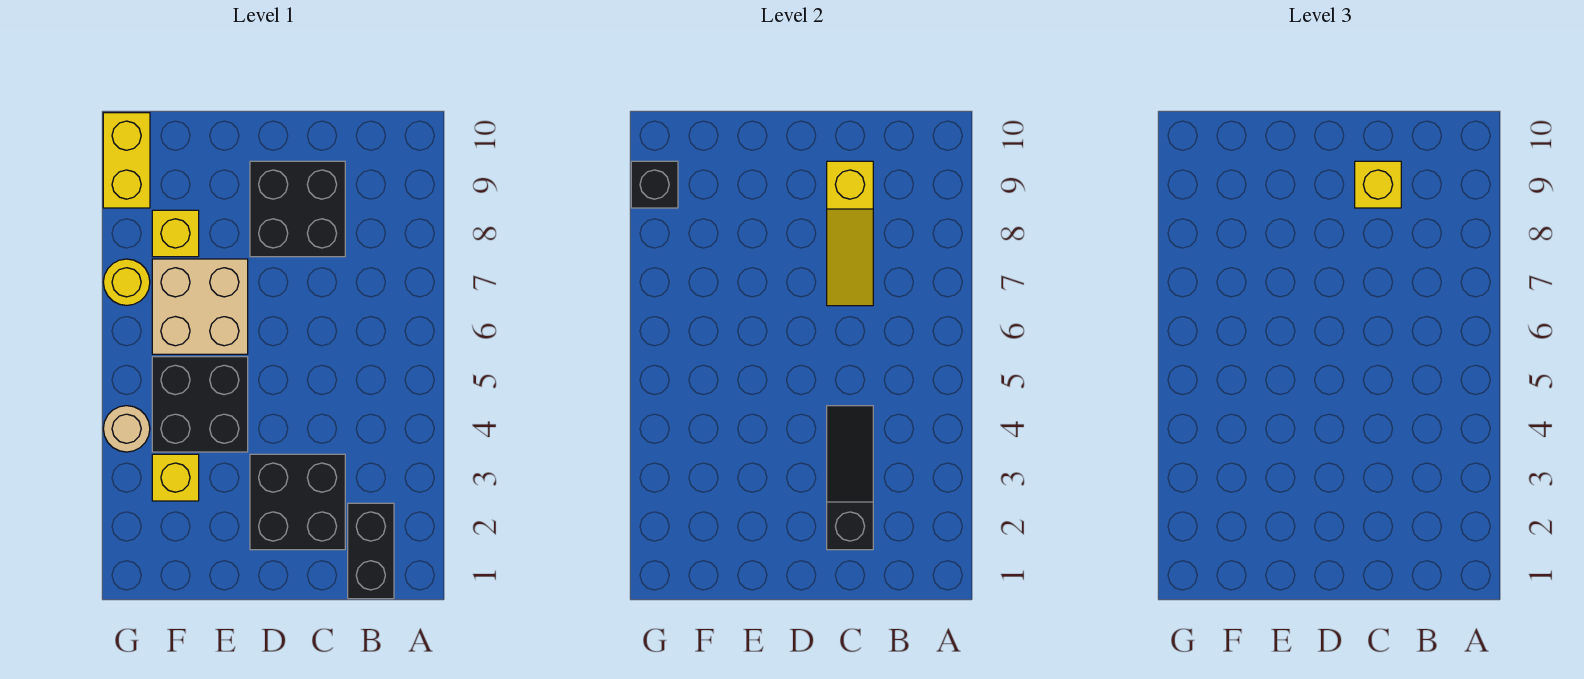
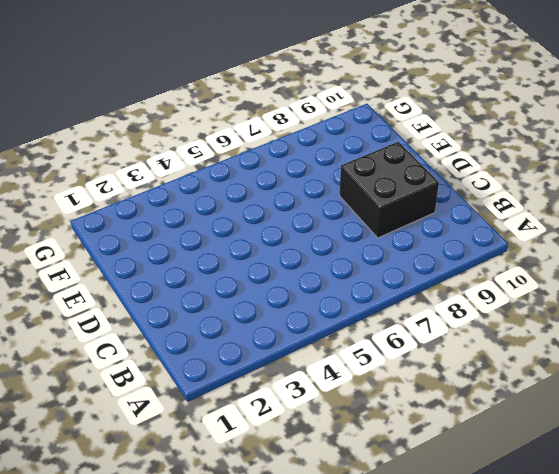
none -> black brick B1:B2 level 1
none -> black brick C2:D3 level 1
none -> black brick E4:F5 level 1

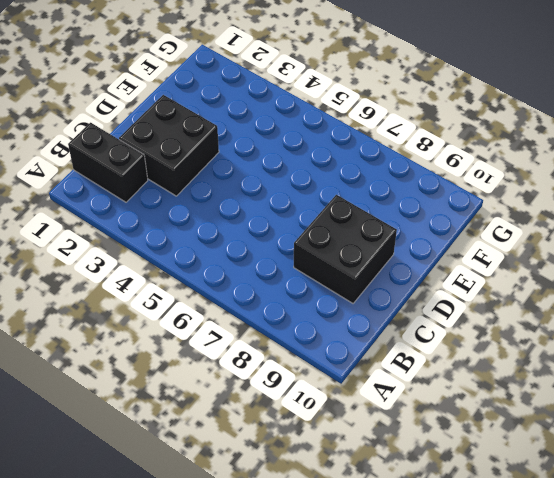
none -> black brick E4:F5 level 1
none -> tan brick E6:F7 level 1
none -> yellow brick F3 level 1

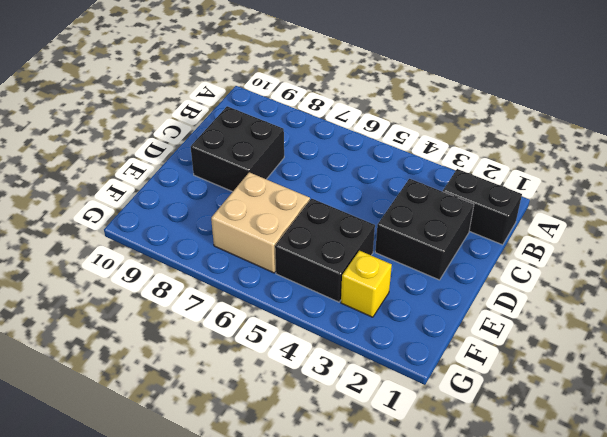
none -> yellow brick F8 level 1
none -> tan round brick G4 level 1
none -> yellow round brick G7 level 1

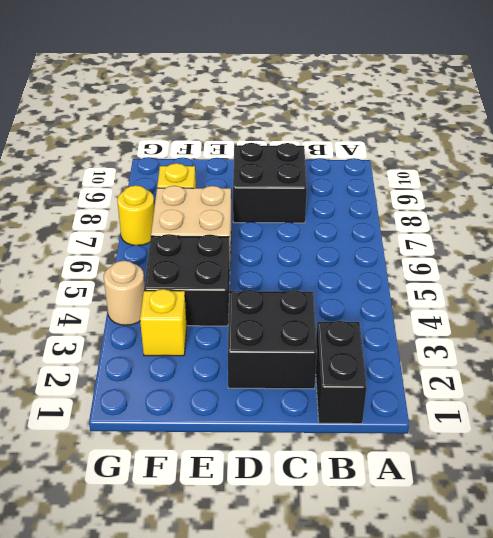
none -> yellow brick G9:G10 level 1
none -> black slope C2:C4 level 2 top 2
none -> yellow slope C7:C9 level 2 top 9

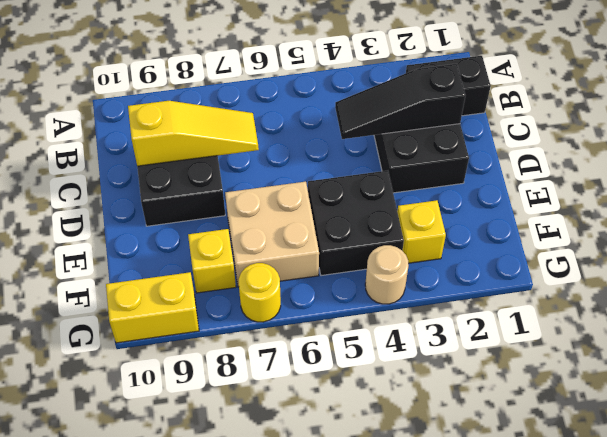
none -> black brick G9 level 2
none -> yellow brick C9 level 3

